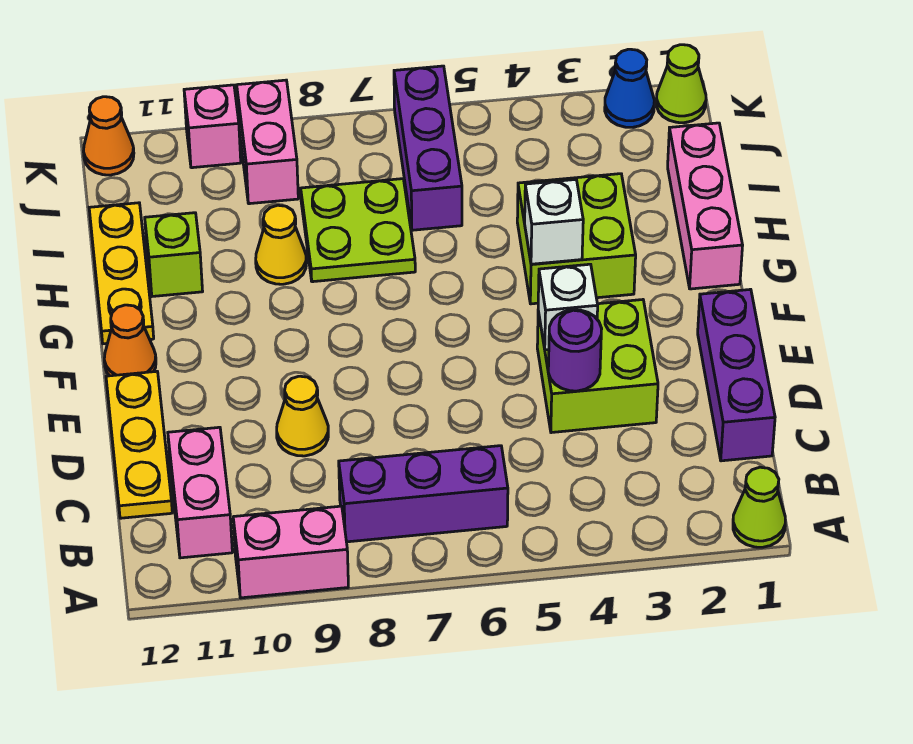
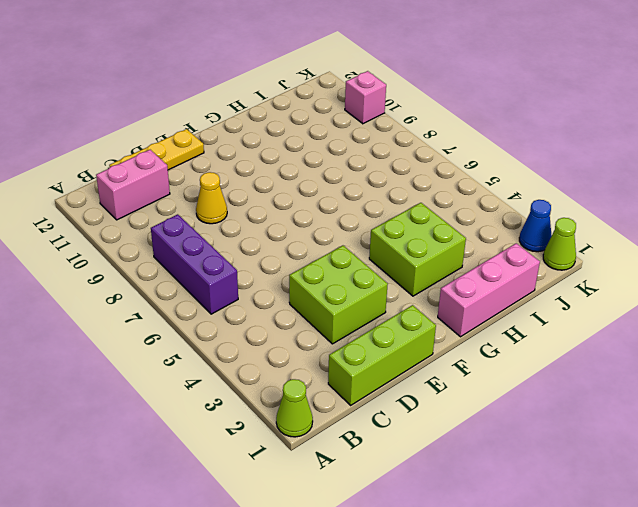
lime brick C1:E1 level 1 -> purple brick C1:E1 level 1
none -> pink brick A9:A10 level 1
none -> orange cone F12 level 1
none -> yellow plate G12:I12 level 1

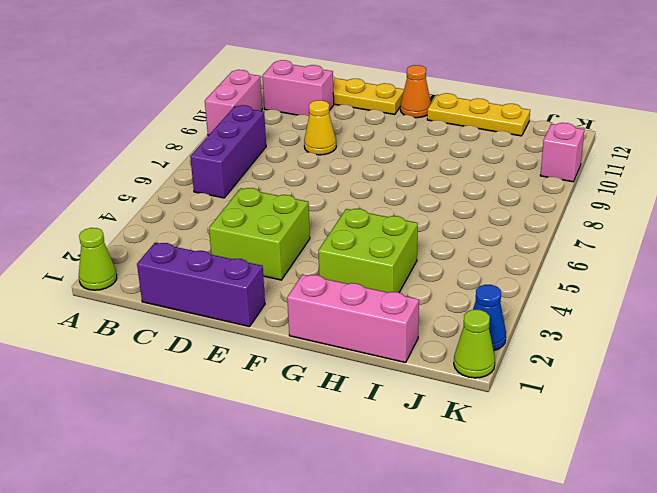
none -> lime plate H7:I8 level 1
none -> yellow cone H9 level 1
none -> lime brick H11 level 1

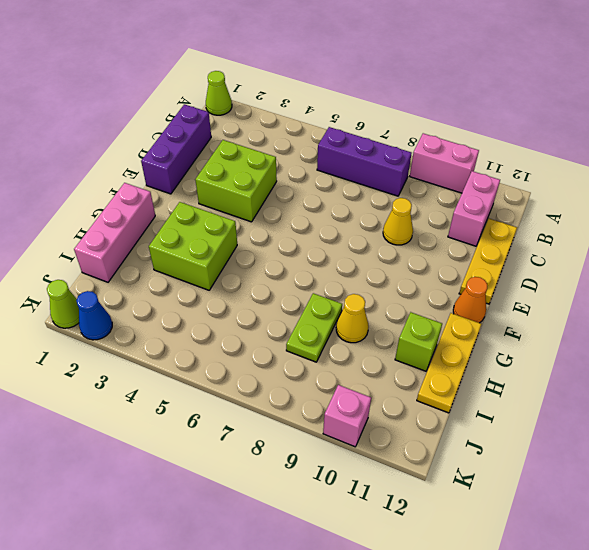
lime plate H8:I8 level 1 -> lime plate H7:I8 level 1
none -> purple brick I6:K6 level 1
none -> pink brick J9:K9 level 1
none -> orange cone K12 level 1

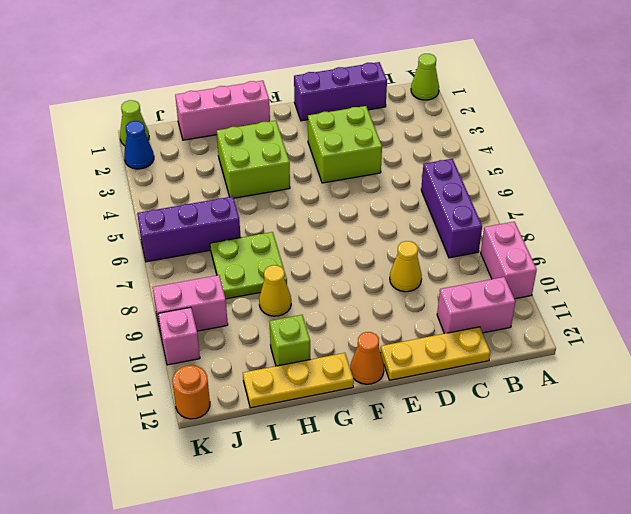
orange round brick K12 level 1 -> orange cone K12 level 1
none -> purple round brick D4 level 2
none -> white brick E4 level 2
none -> white brick G4 level 2

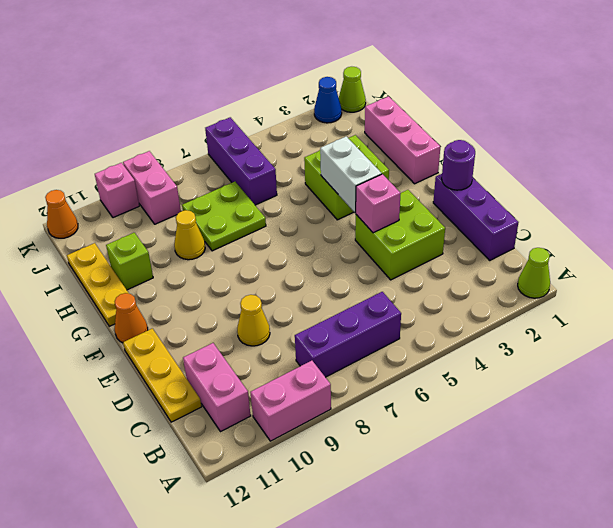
purple round brick E1 level 2 -> purple round brick D4 level 2
pink brick E4 level 2 -> white brick E4 level 2
white brick F4:G4 level 2 -> white brick G4 level 2

